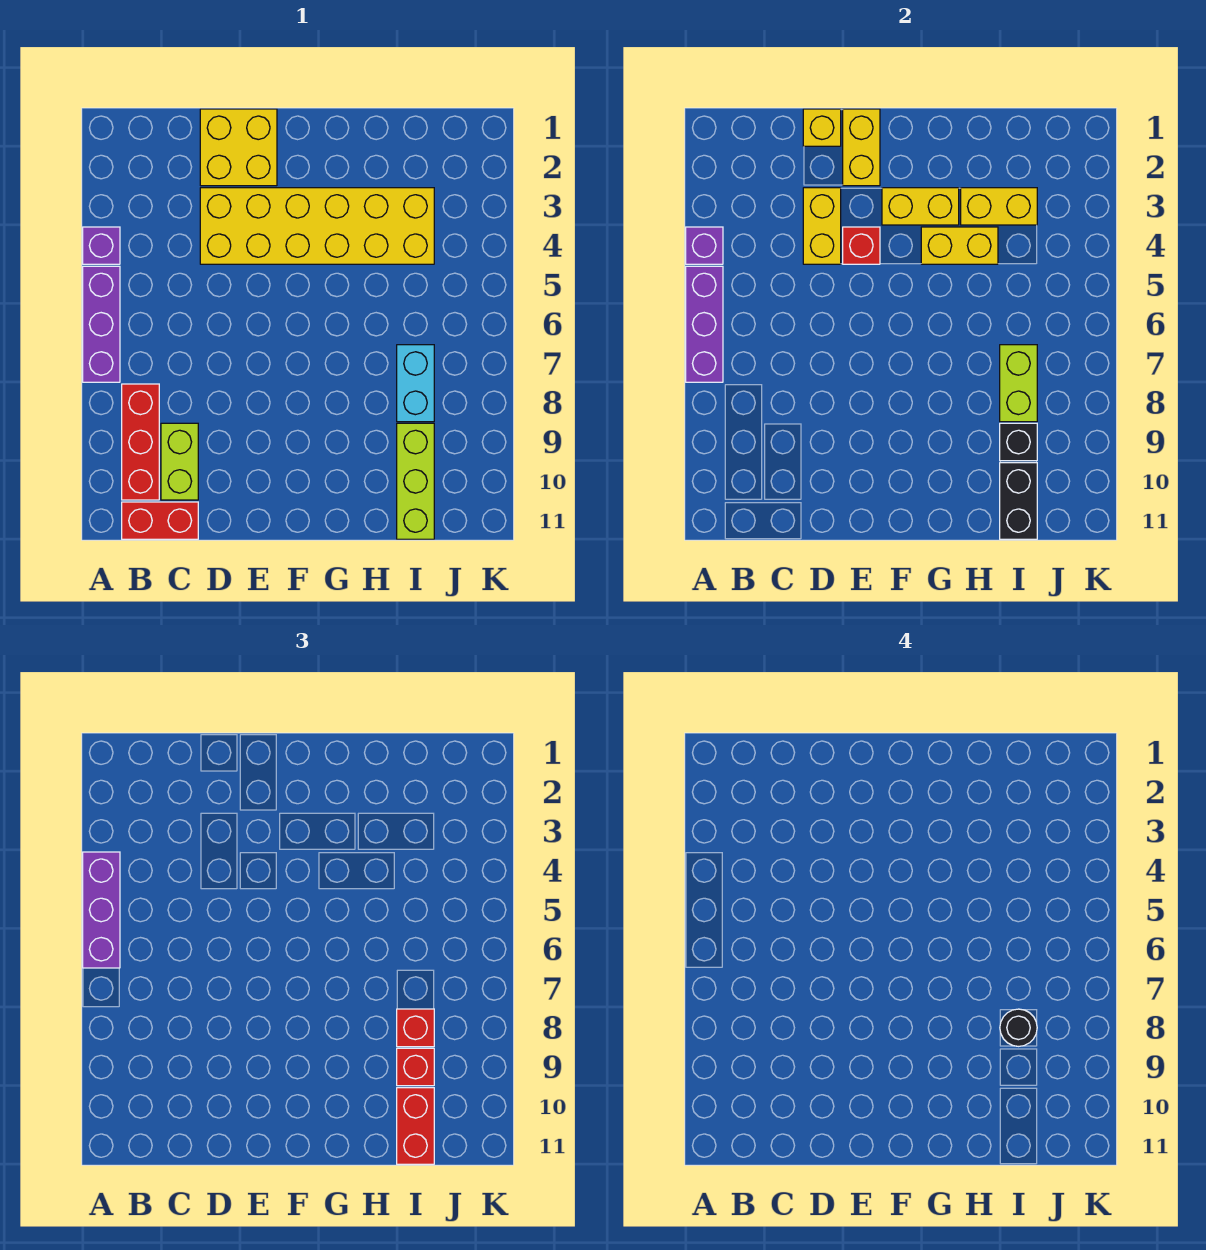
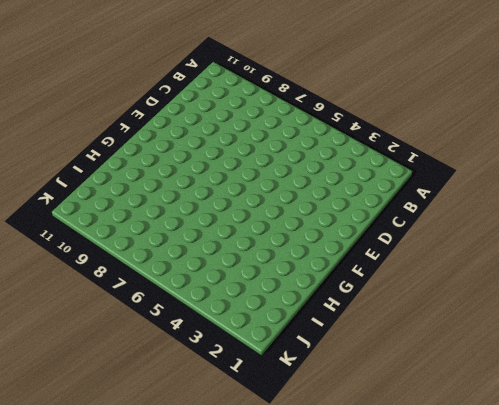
none -> purple brick A4 level 1
none -> purple brick A5:A7 level 1
none -> red brick B8:B10 level 1

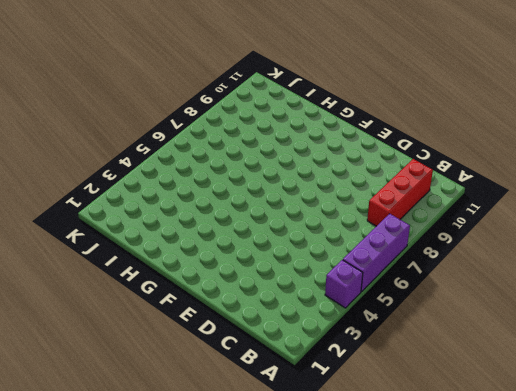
none -> red brick B11:C11 level 1
none -> lime brick C9:C10 level 1
none -> yellow brick D1:E2 level 1

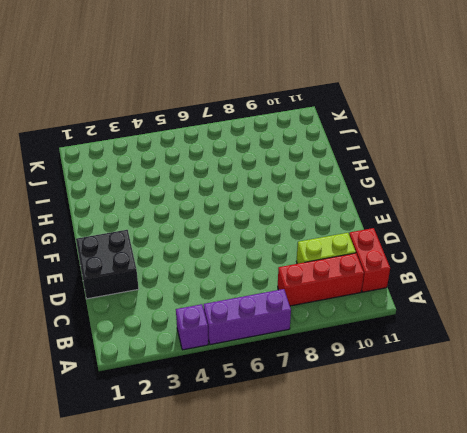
black brick D1:E2 level 1 -> yellow brick D1:E2 level 1
none -> yellow brick D3:I4 level 1
none -> cyan brick I7:I8 level 1
none -> lime brick I9:I11 level 1

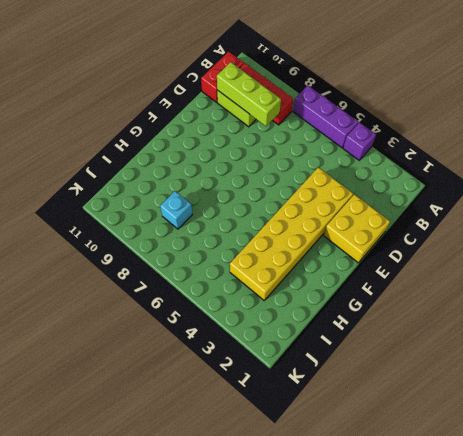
lime brick C8:C10 level 2 -> lime brick I9:I11 level 1
cyan brick I8 level 1 -> cyan brick I7:I8 level 1
none -> purple brick A4 level 2
none -> purple brick A5:A7 level 2
none -> yellow brick D1 level 2

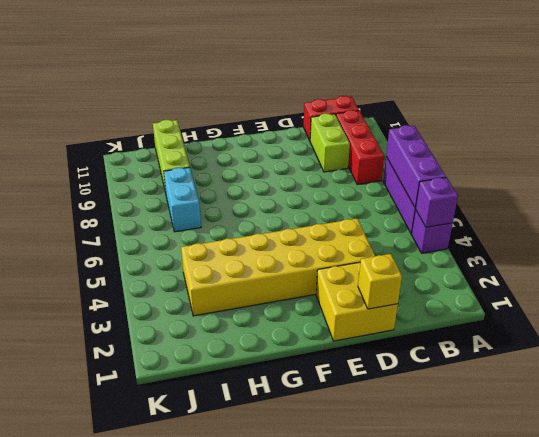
none -> yellow brick D3:D4 level 2
none -> yellow brick E1:E2 level 2
none -> red brick E4 level 2

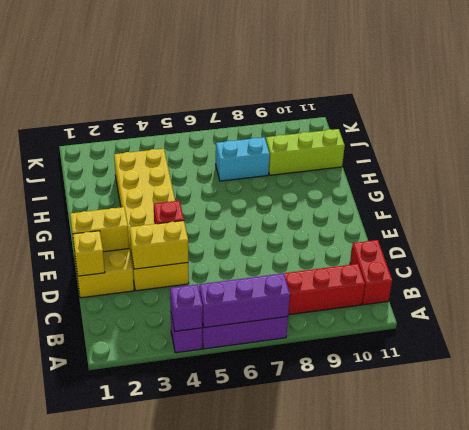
none -> lime brick C9:C10 level 1
none -> yellow brick F3:G3 level 2
none -> yellow brick G4:H4 level 2

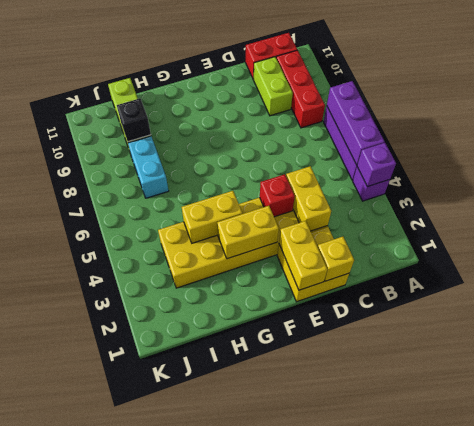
none -> yellow brick H3:I3 level 2
none -> lime brick I7:I8 level 2
none -> black brick I10:I11 level 2

